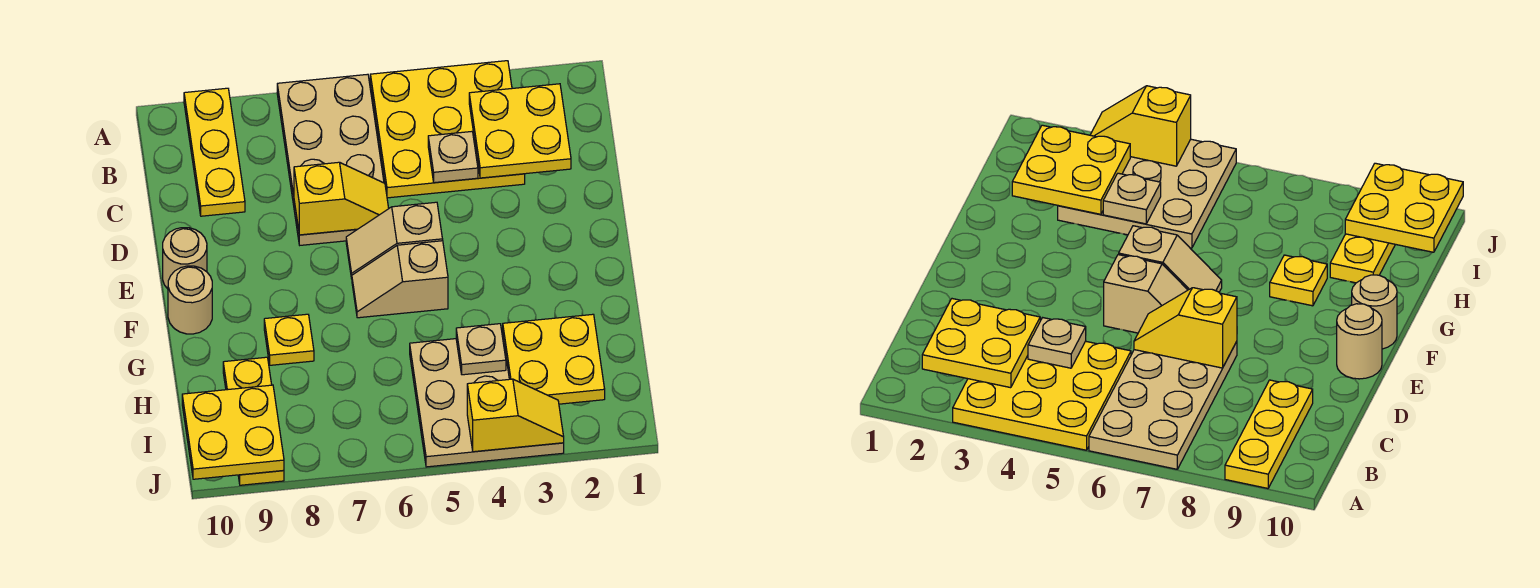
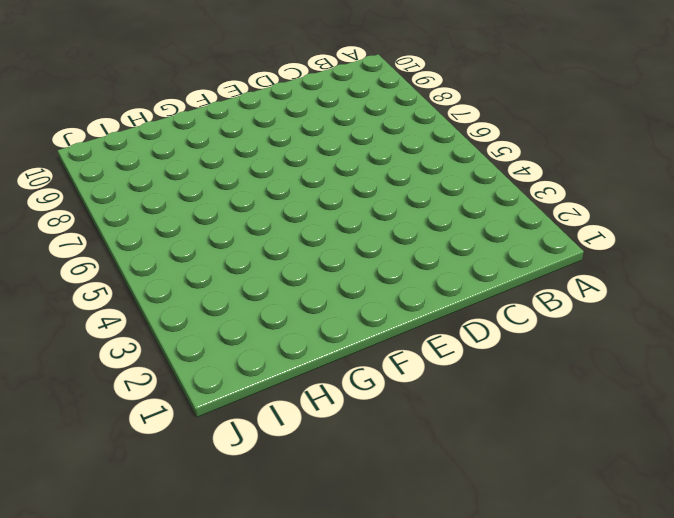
none -> yellow plate A3:C5 level 1
none -> tan plate A6:D7 level 1
none -> yellow plate A9:C9 level 1

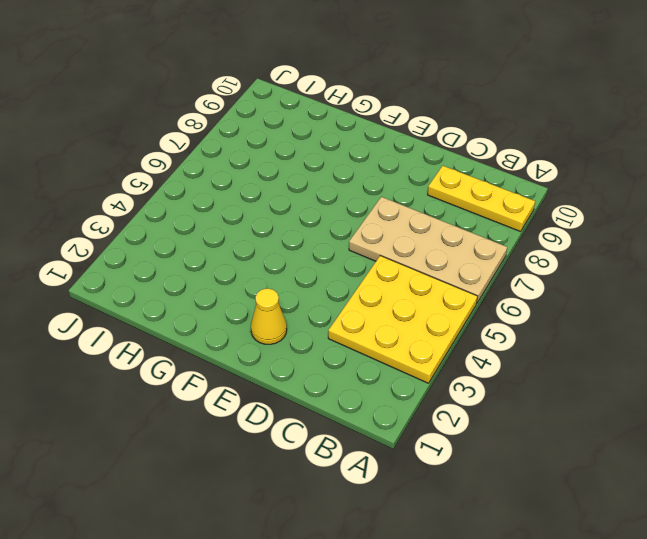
yellow cone E2 level 1 -> none
none -> tan slope E5:E6 level 1 top 5
none -> tan round brick E10 level 1
none -> tan slope F5:F6 level 1 top 5

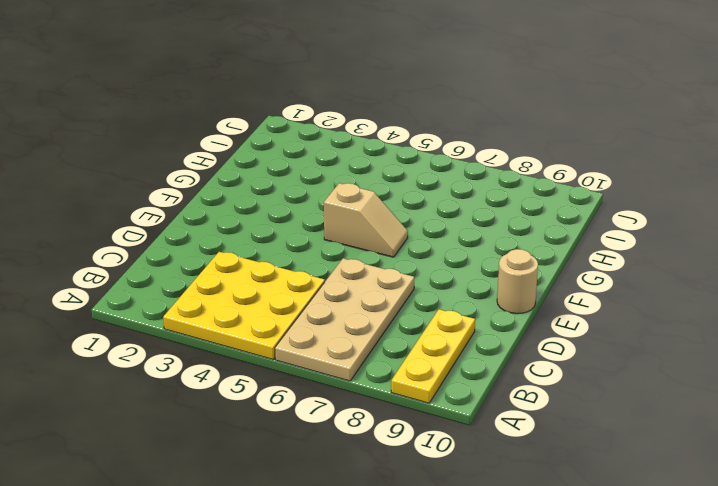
none -> tan slope E5:E6 level 1 top 5
none -> tan round brick F10 level 1
none -> yellow plate G8 level 1

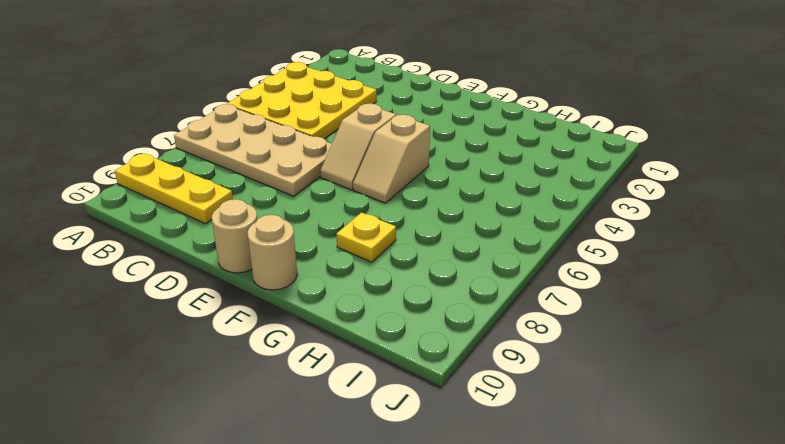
none -> tan plate H3:J5 level 1
none -> yellow plate H9:J9 level 1
none -> yellow plate B2:C3 level 2

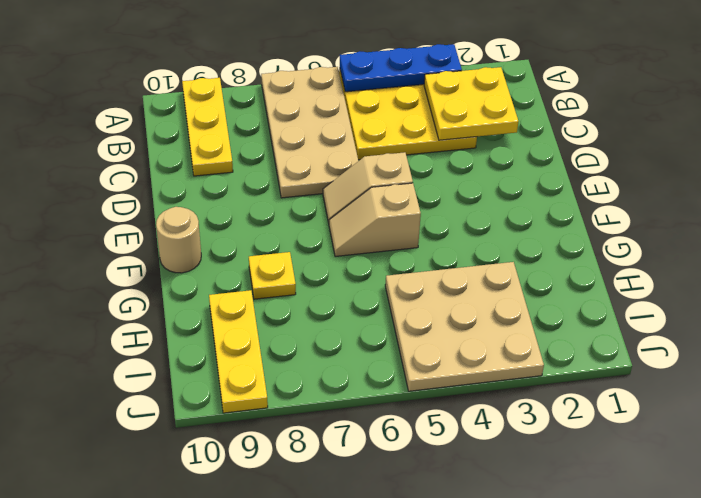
blue plate A3:A5 level 2 -> none
none -> tan round brick E10 level 1
none -> tan plate C4 level 2
none -> yellow slope D6:D7 level 2 top 7

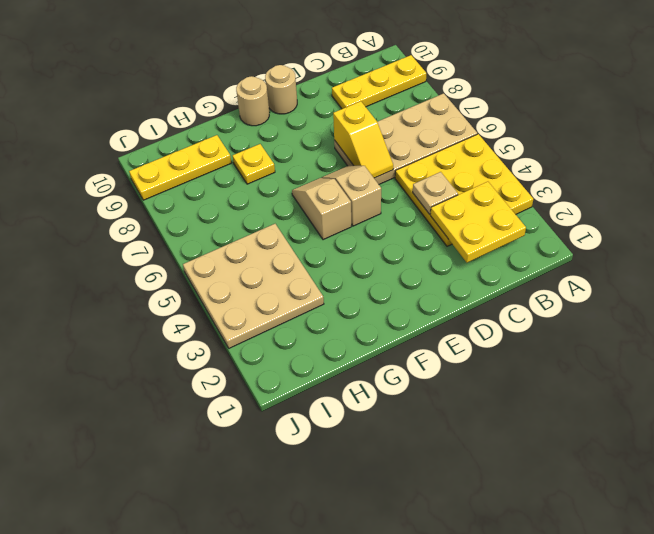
none -> yellow plate H2:I3 level 2
none -> tan plate H4 level 2
none -> yellow plate I9:J10 level 2

